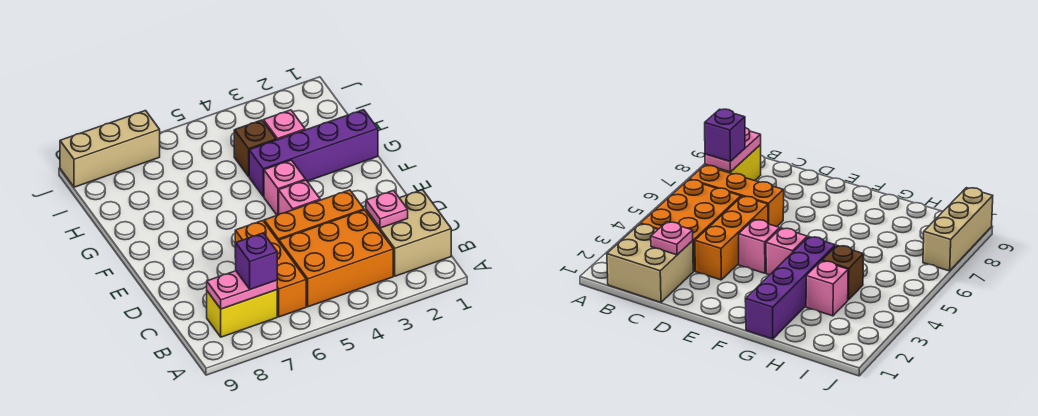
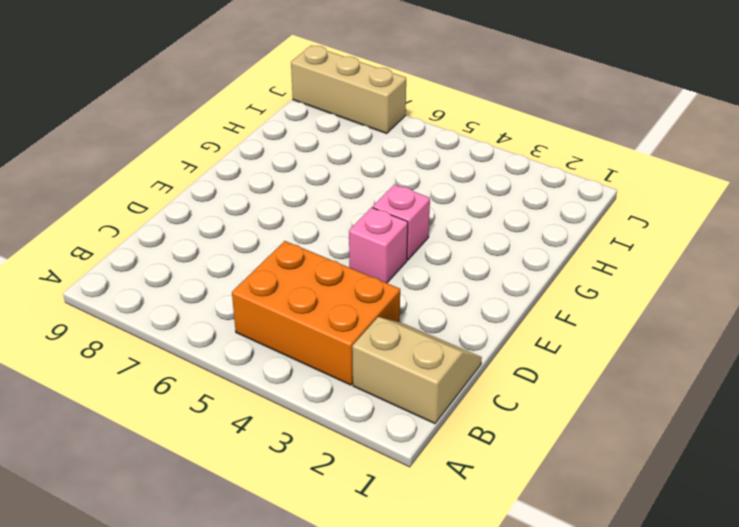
tan slope B1:C2 level 1 top B -> tan brick B1:C2 level 1
none -> orange brick B6:D6 level 1
none -> yellow brick B7:B8 level 1
none -> orange brick D3:D5 level 1

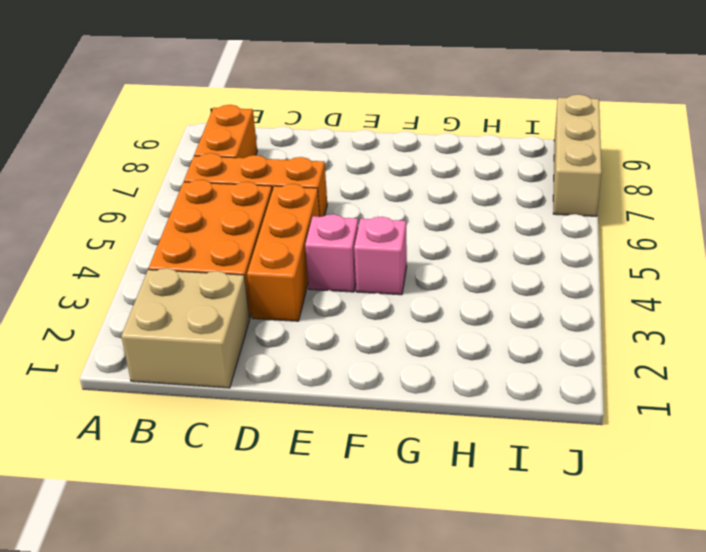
orange brick B7:B8 level 1 -> yellow brick B7:B8 level 1
none -> purple brick G1:G4 level 1
none -> pink brick H3 level 1
none -> brown brick H4 level 1

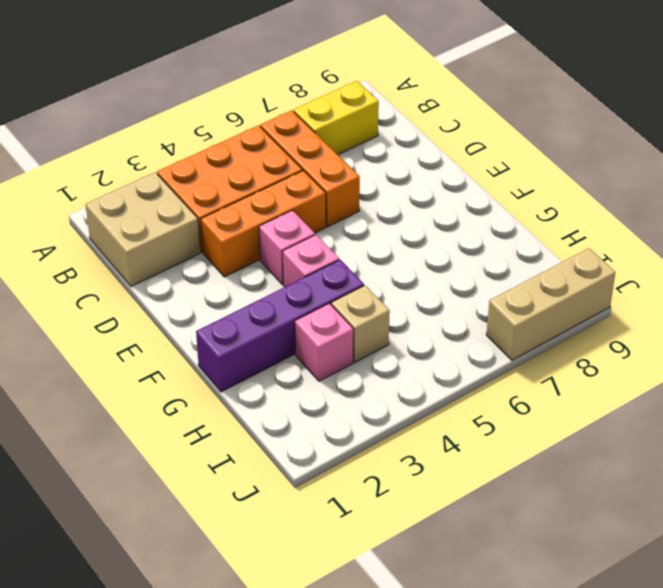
tan brick H4 level 1 -> brown brick H4 level 1
none -> pink plate B7:B8 level 2
none -> pink plate C2 level 2
none -> purple brick B7 level 3

